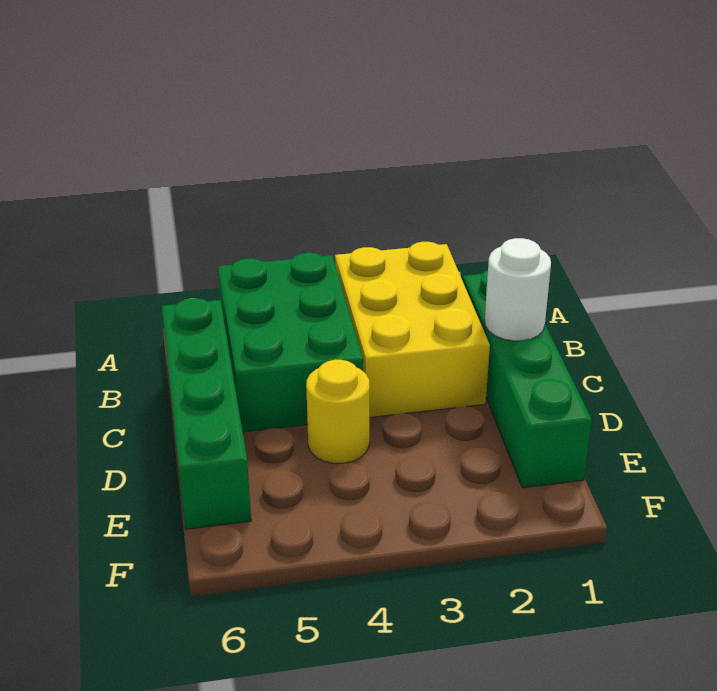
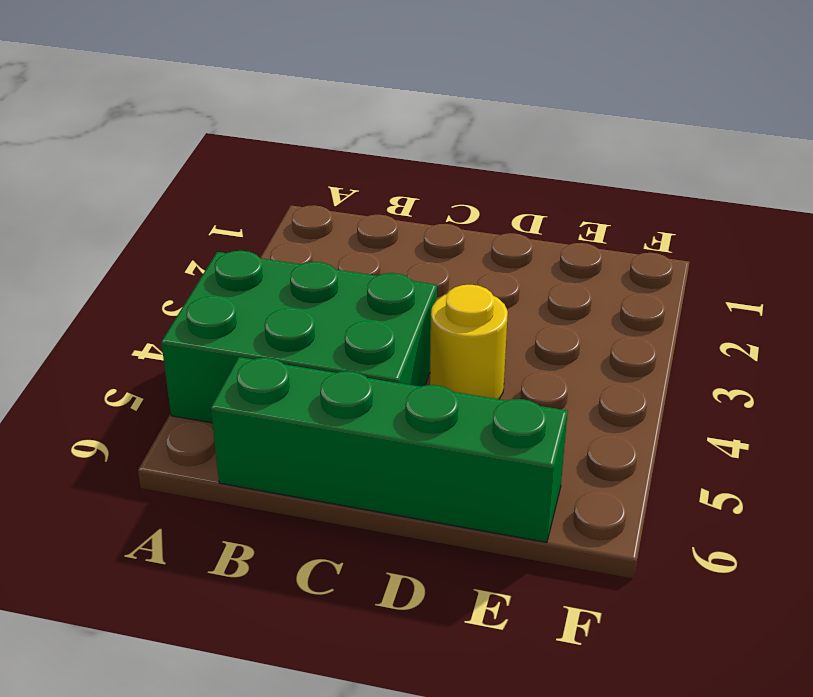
none -> yellow brick A2:C3 level 1
none -> green brick B1:E1 level 1

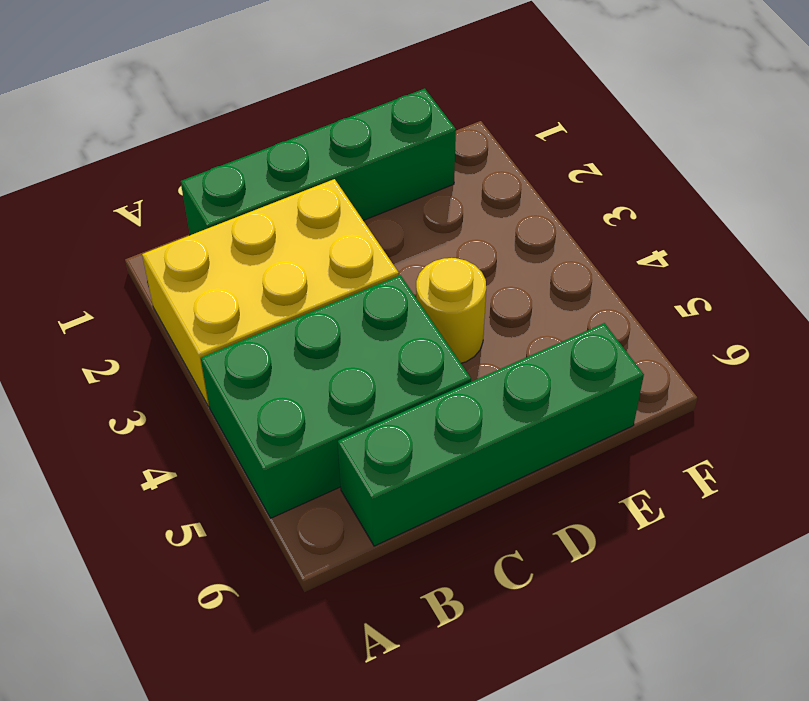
none -> white round brick C1 level 2

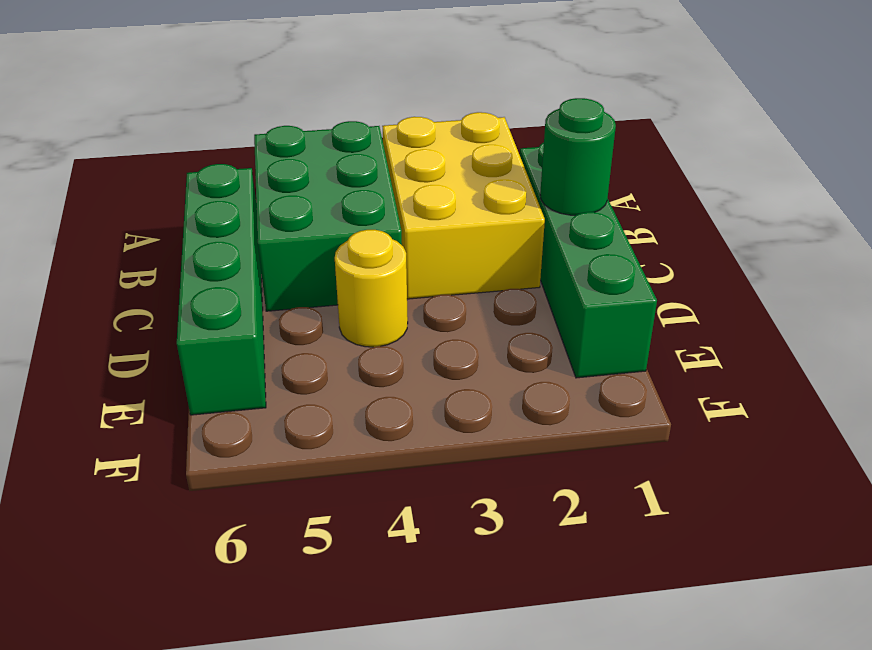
green round brick C1 level 2 -> white round brick C1 level 2

